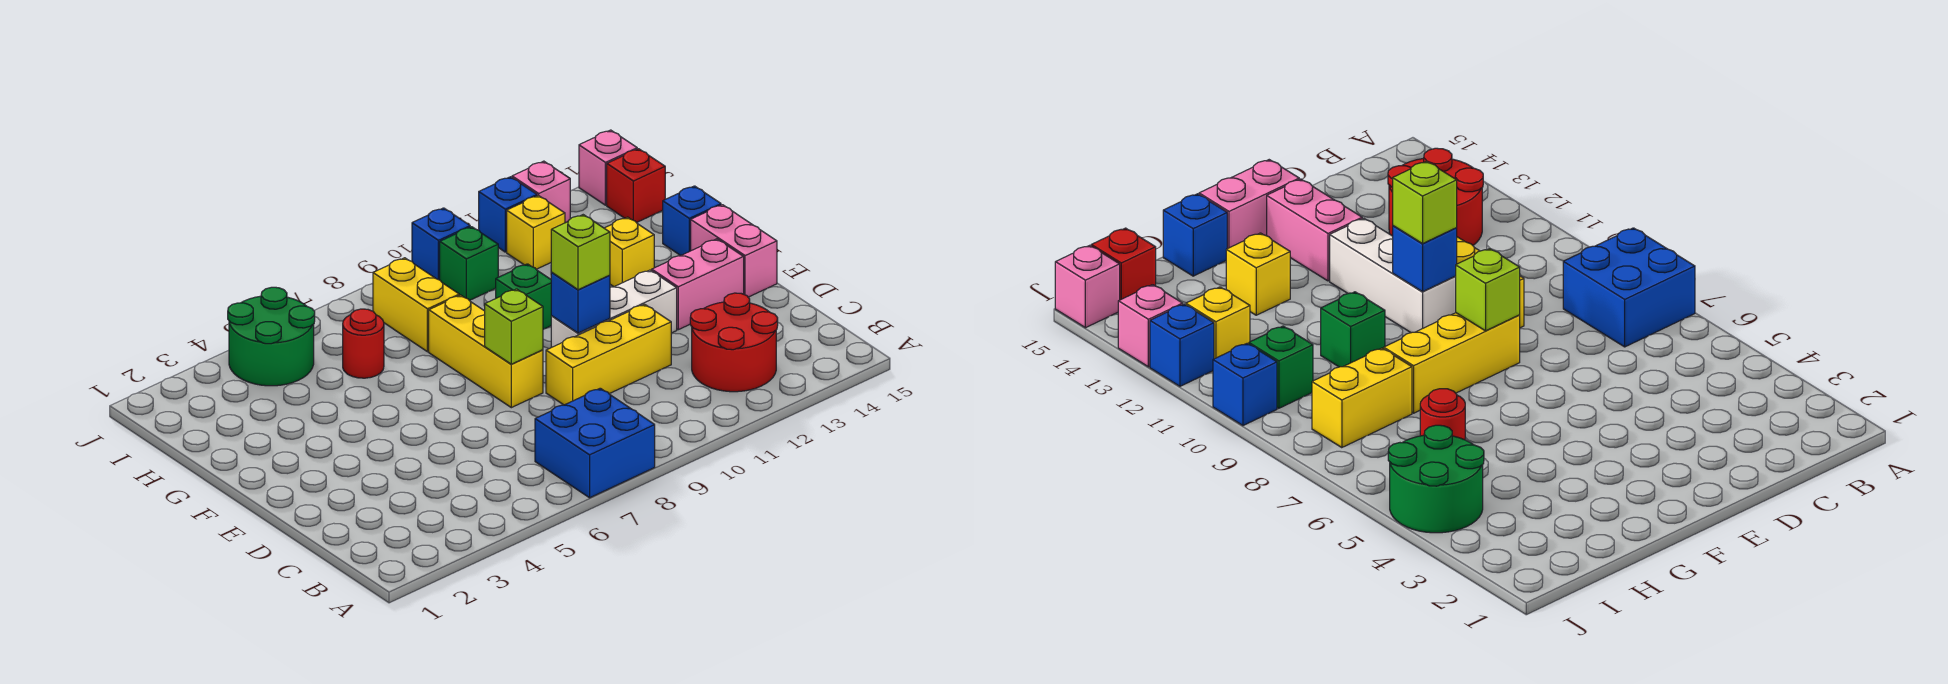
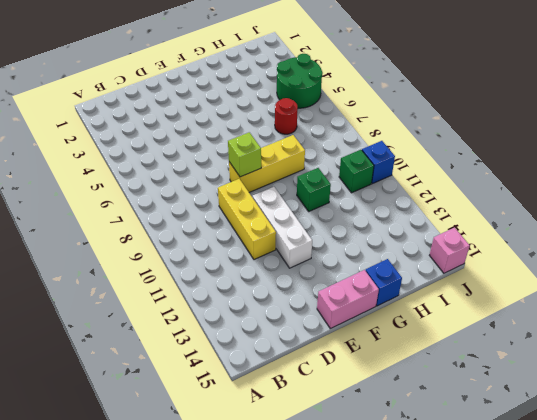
none -> blue brick A7:B8 level 1
none -> red round brick B12:C13 level 1
none -> pink brick E13:E14 level 1

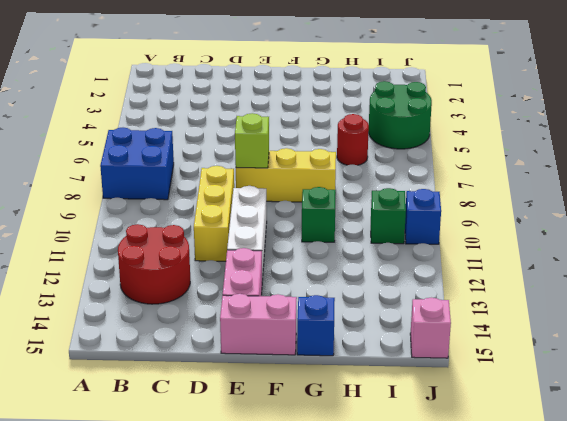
none -> yellow brick G13 level 1
none -> yellow brick H8:I8 level 1
none -> yellow brick I12 level 1

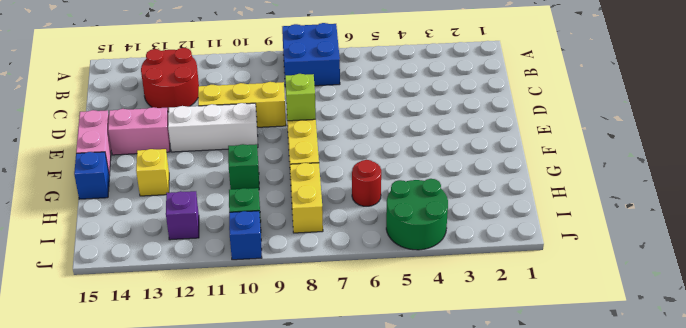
purple brick I12 level 1 -> yellow brick I12 level 1
none -> red brick I15 level 1
none -> blue brick J12 level 1
none -> pink brick J13 level 1

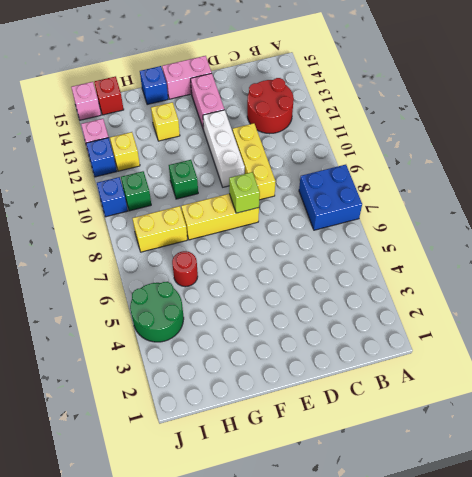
none -> blue brick E10 level 2
none -> lime brick E10 level 3

